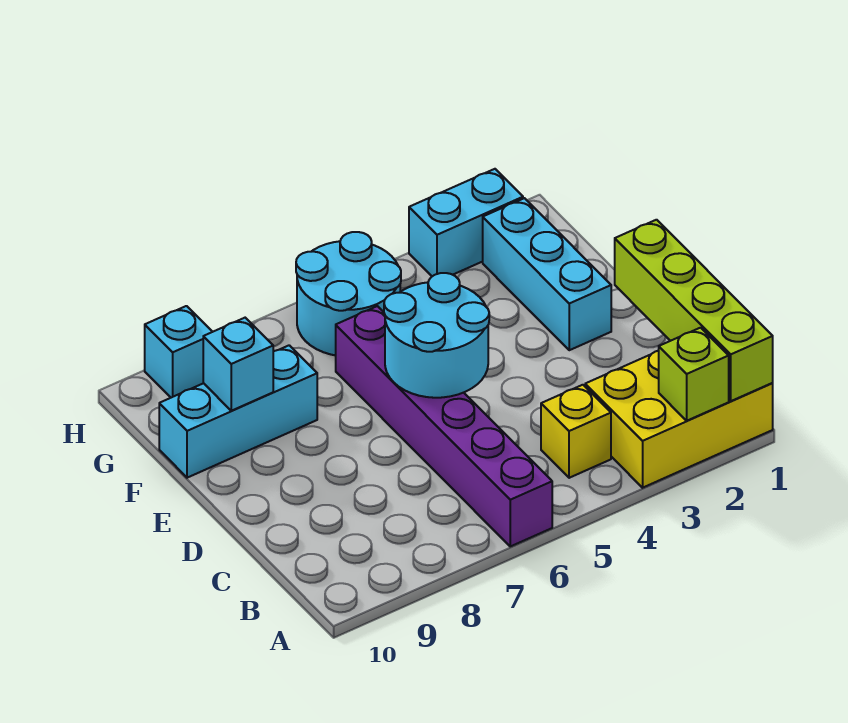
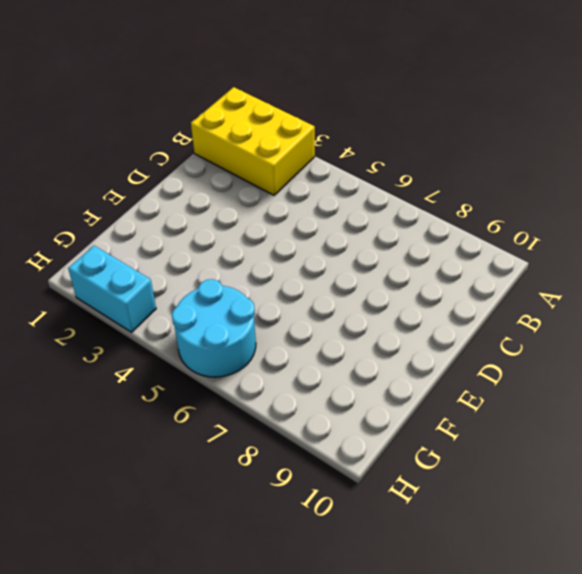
none -> purple brick A6:F6 level 1
none -> yellow brick B4 level 1
none -> cyan brick E2:G2 level 1

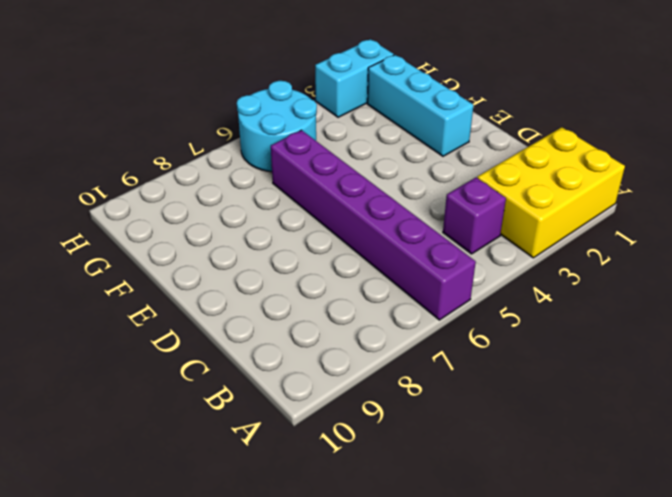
purple brick B4 level 1 -> yellow brick B4 level 1
none -> cyan brick F8:F10 level 1
none -> cyan brick H9 level 1
none -> lime brick A1:D1 level 2

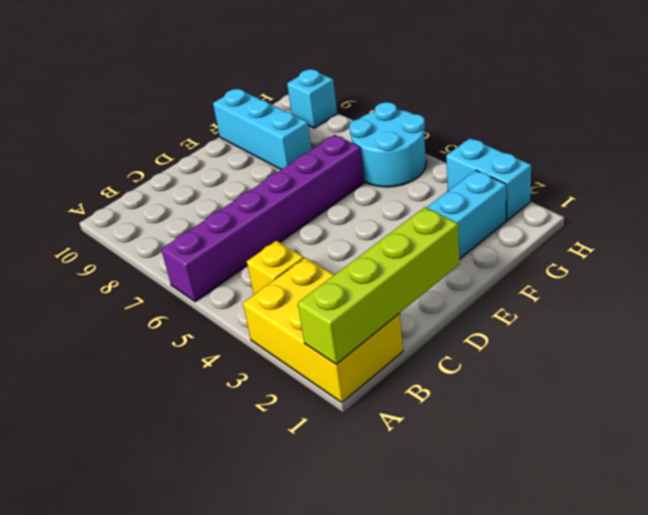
none -> lime brick A2 level 2
none -> cyan round brick D5:E6 level 2
none -> cyan brick F9 level 2

